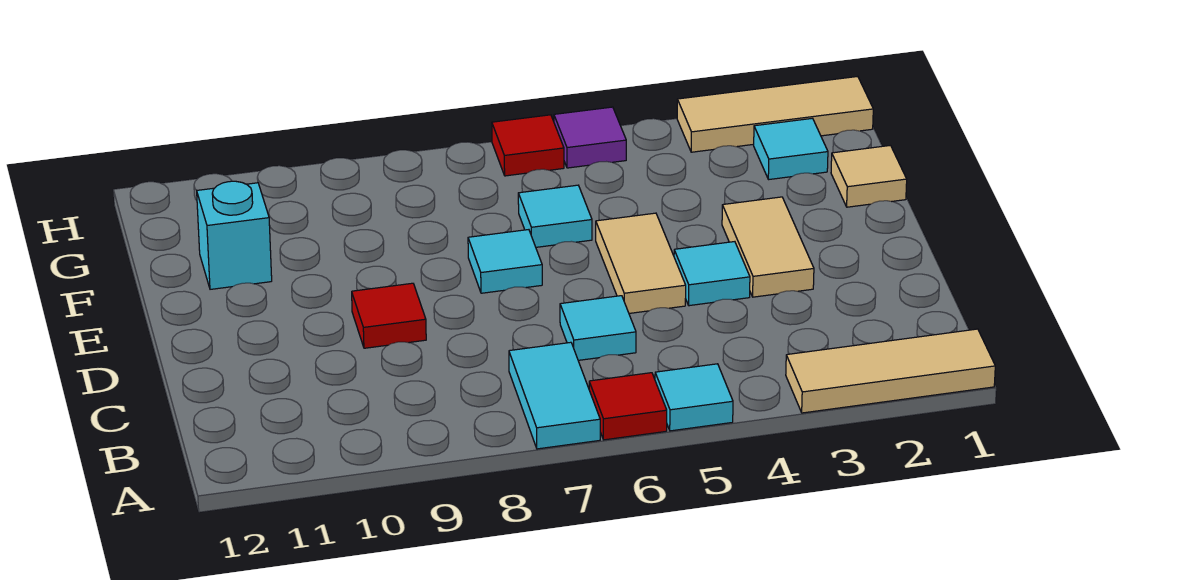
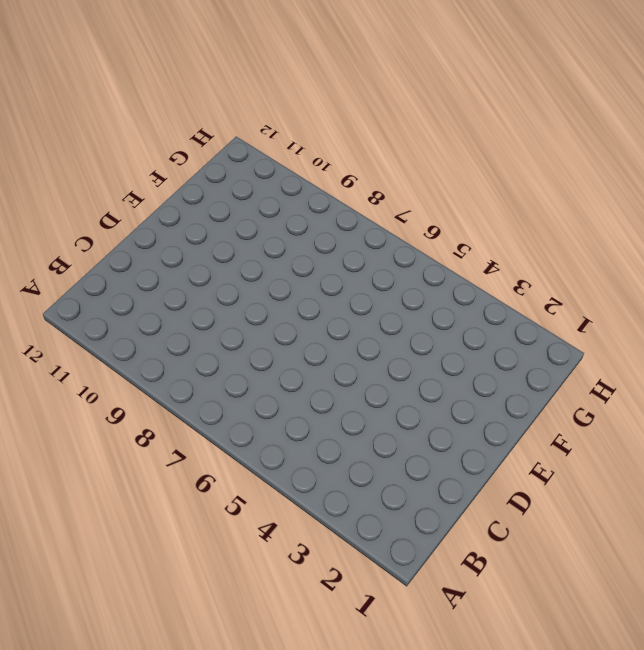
none -> tan tile A1:A3 level 1
none -> cyan tile A5 level 1
none -> red tile A6 level 1

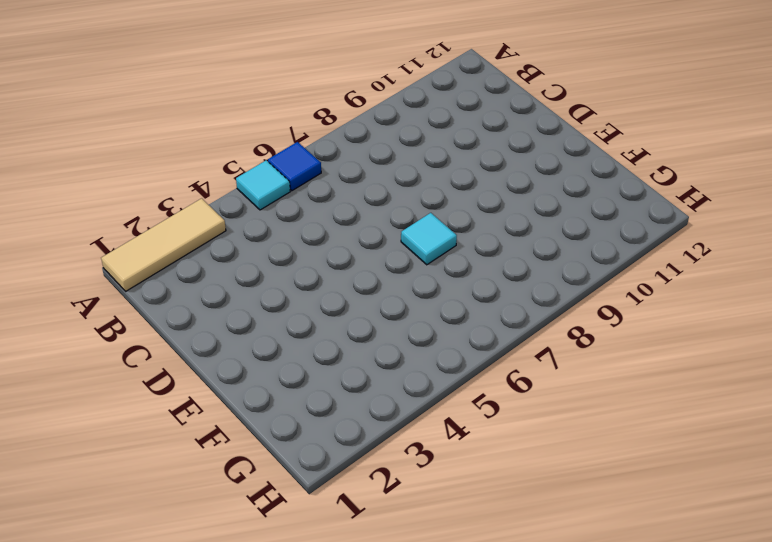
blue tile A6 level 1 -> red tile A6 level 1
none -> cyan tile A7:B7 level 1
none -> cyan tile C6 level 1
none -> tan tile D3:E3 level 1

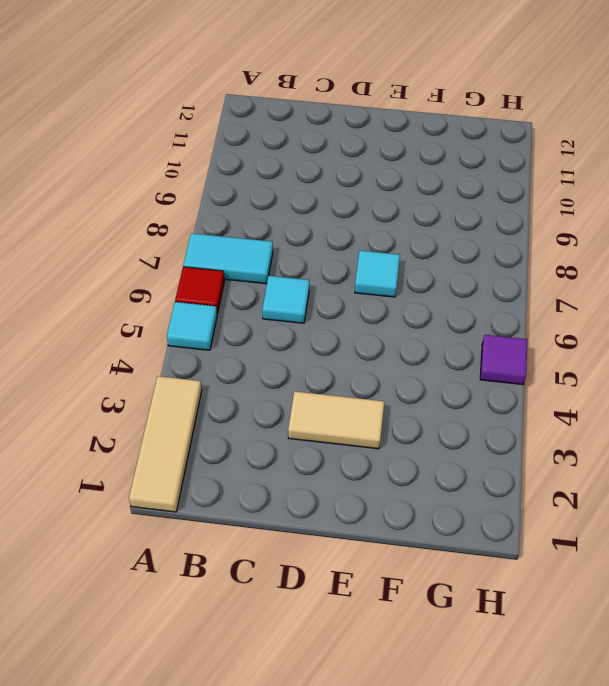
none -> cyan tile D4 level 1
none -> tan tile D5:E5 level 1
none -> red tile D9 level 1

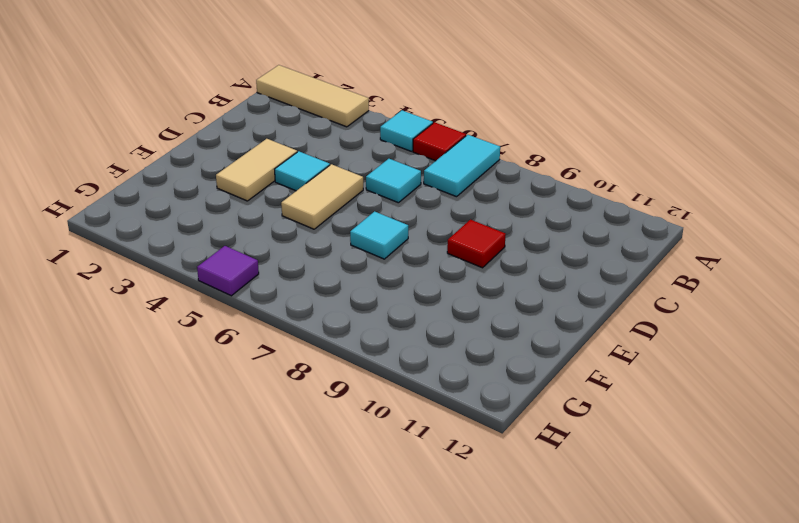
none -> tan tile F1 level 1
none -> cyan tile F6 level 1
none -> cyan brick F11 level 1

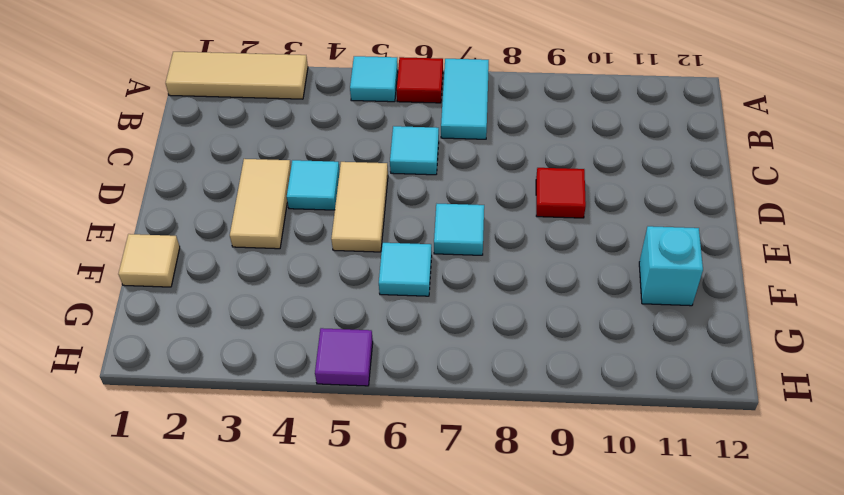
none -> cyan tile G2 level 1
none -> tan tile H1:H3 level 1
none -> red tile H6 level 1

